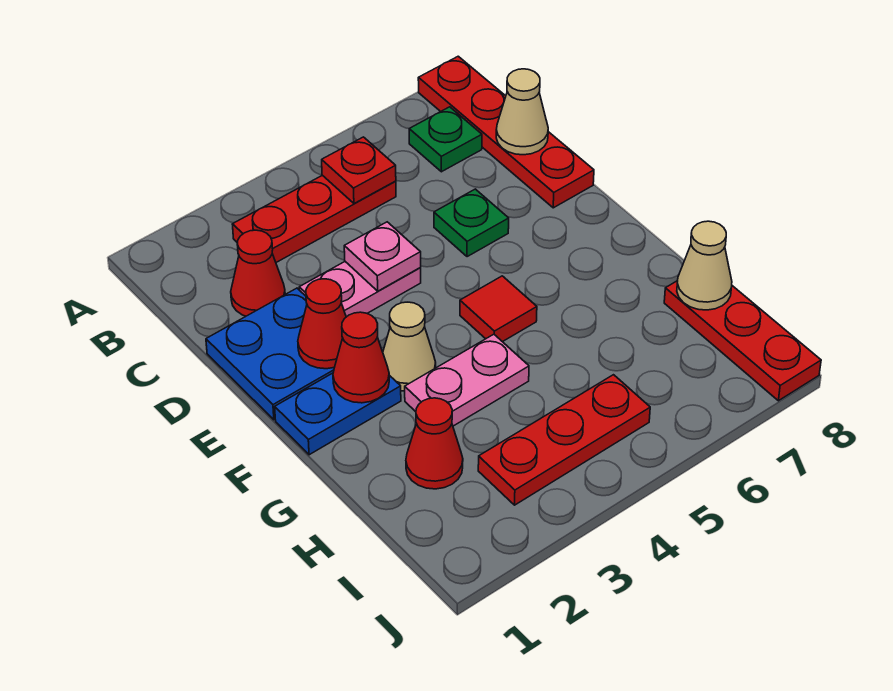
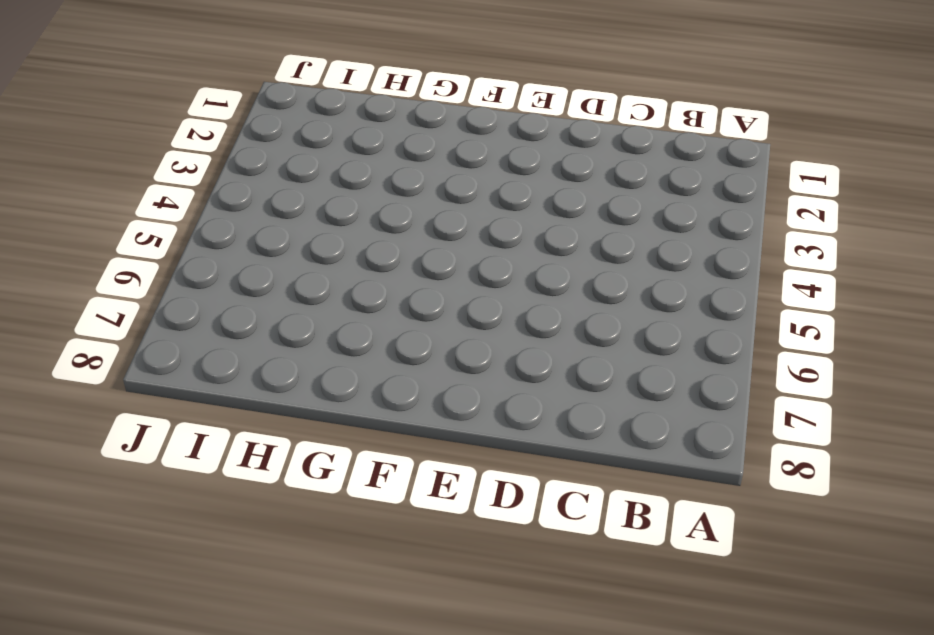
none -> red plate A8:D8 level 1
none -> red plate B3:B5 level 1
none -> green plate B7 level 1

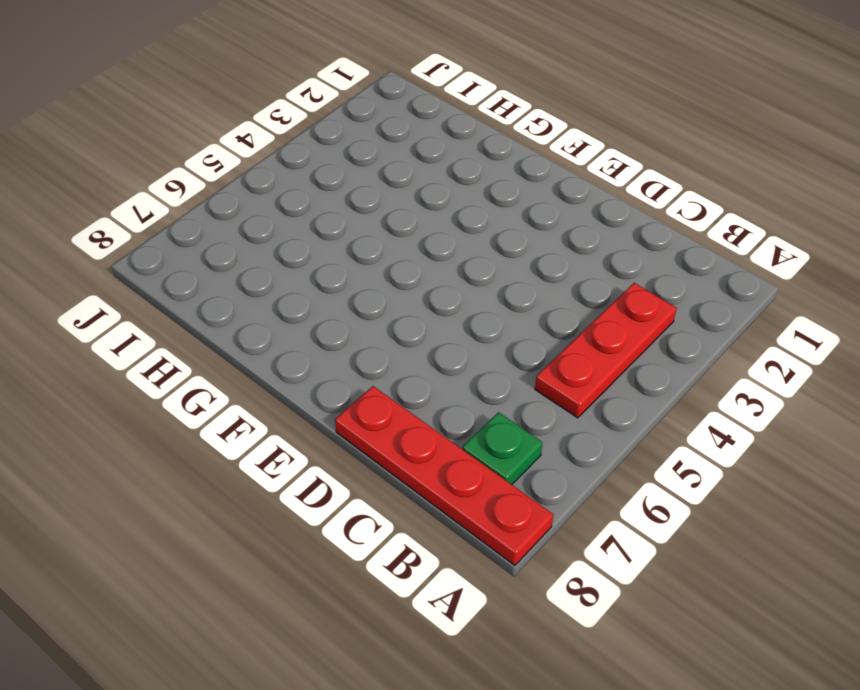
none -> red cone C2 level 1
none -> blue plate D1:E2 level 1
none -> pink plate D3:D4 level 1

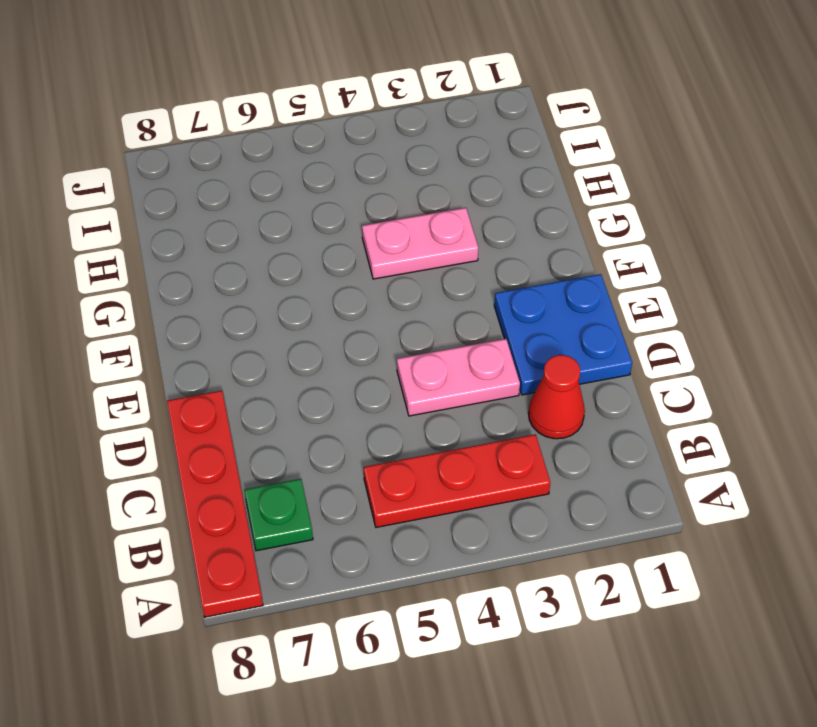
none -> green plate D6 level 1
none -> blue plate F1:F2 level 1
none -> tan cone F3 level 1

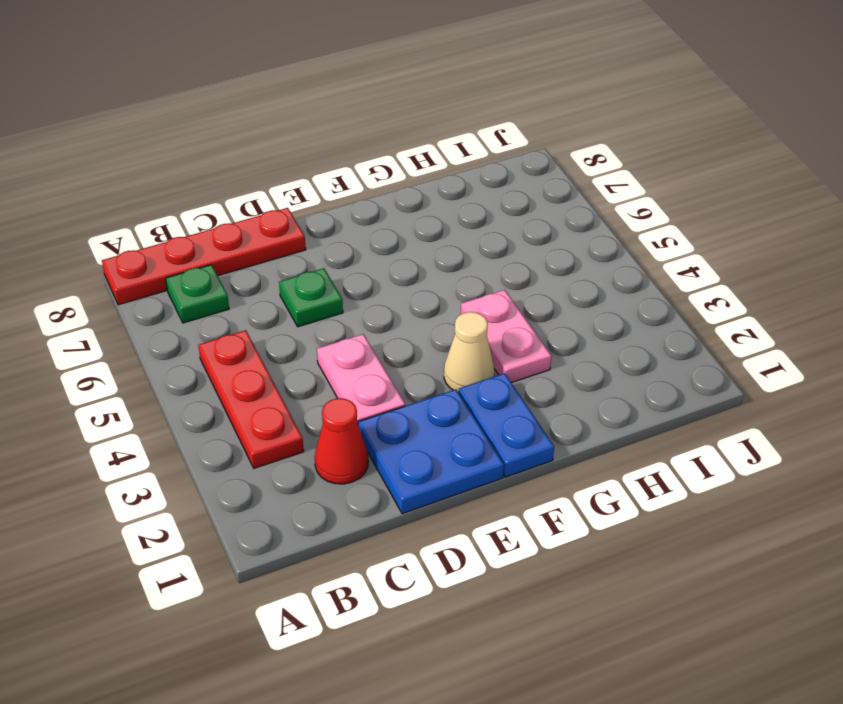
none -> red tile F5 level 1
none -> red cone H2 level 1
none -> red plate H8:J8 level 1

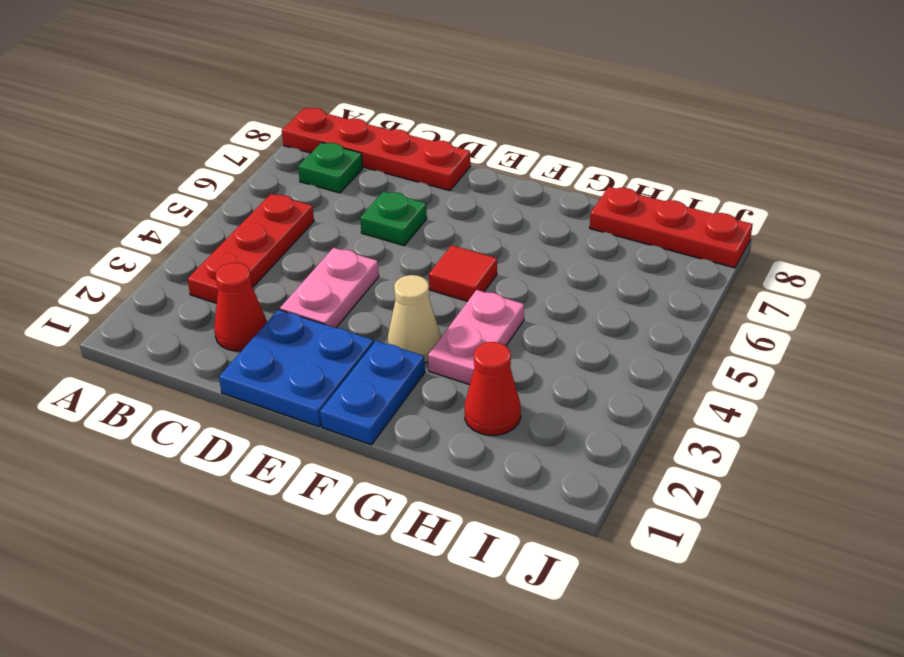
none -> red plate I3:I5 level 1
none -> red plate B5 level 2
none -> tan cone C8 level 2

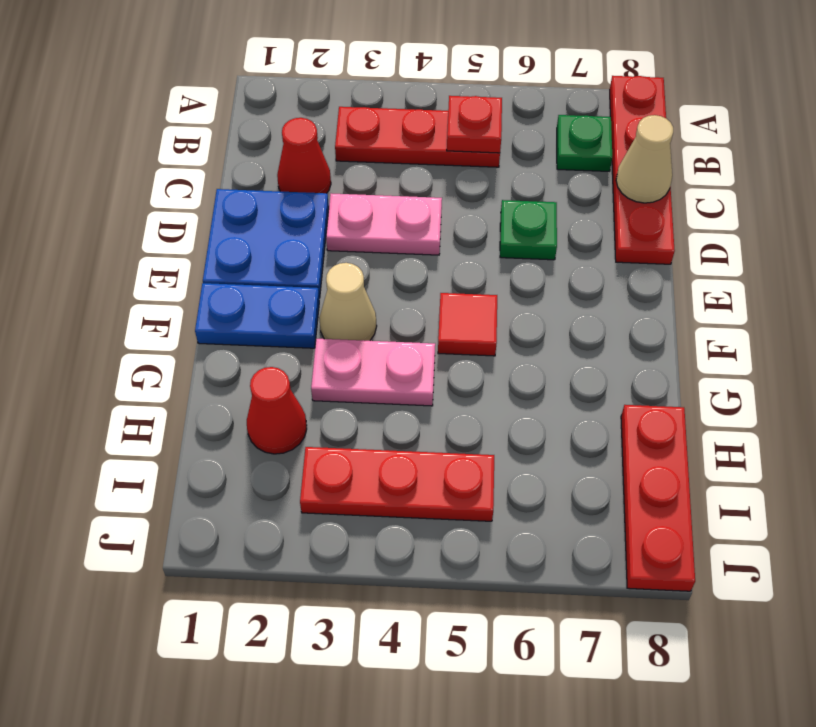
none -> pink plate D4 level 2
none -> red cone E2 level 2
none -> red cone F2 level 2

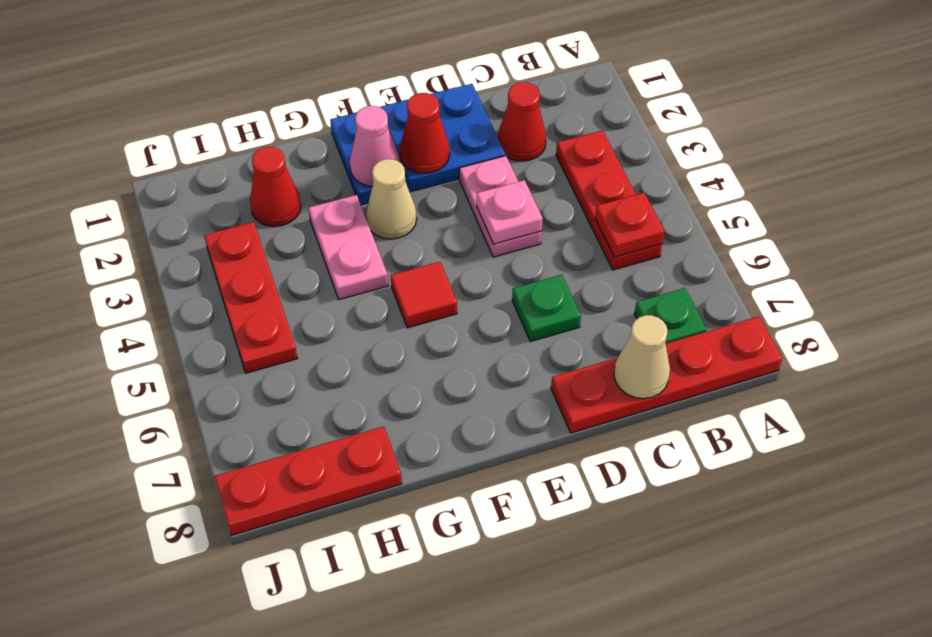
pink cone F2 level 2 -> red cone F2 level 2
none -> tan cone H8 level 2

